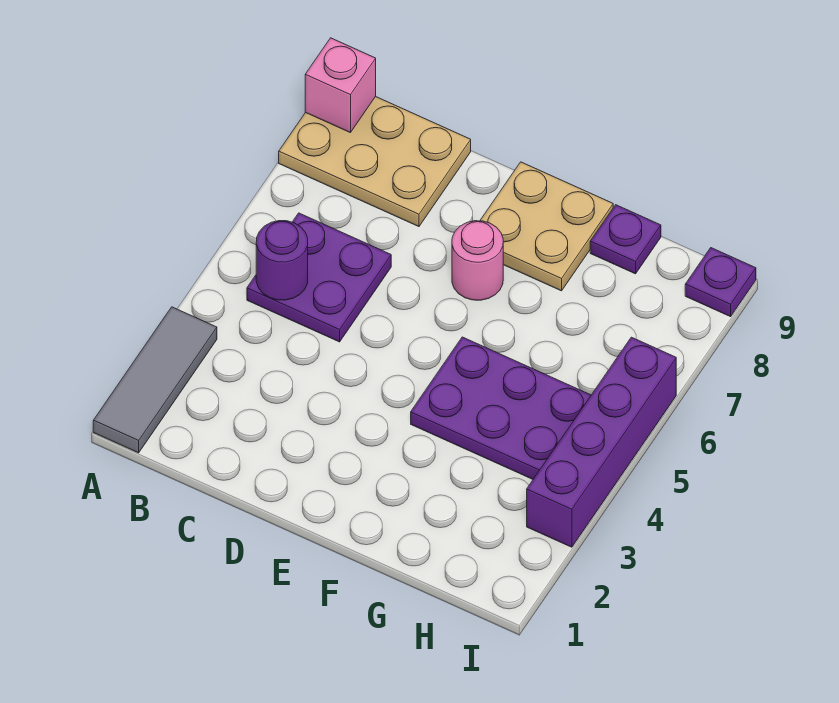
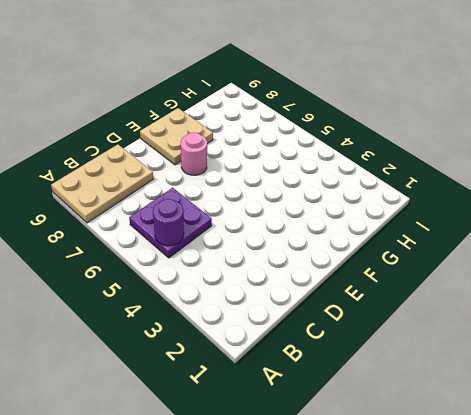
none -> grey tile A1:A3 level 1
none -> purple plate F4:H5 level 1

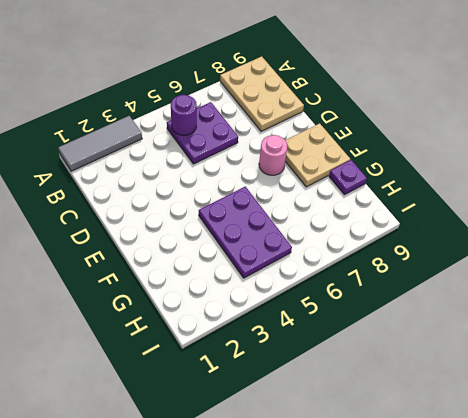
none -> purple brick I3:I6 level 1
none -> purple plate I9 level 1

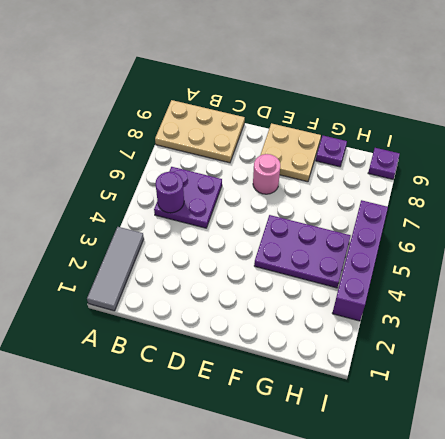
none -> pink brick A9 level 2

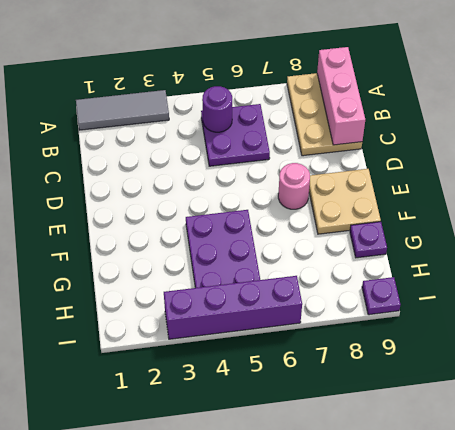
pink brick A9:C9 level 2 -> pink brick A9 level 2

